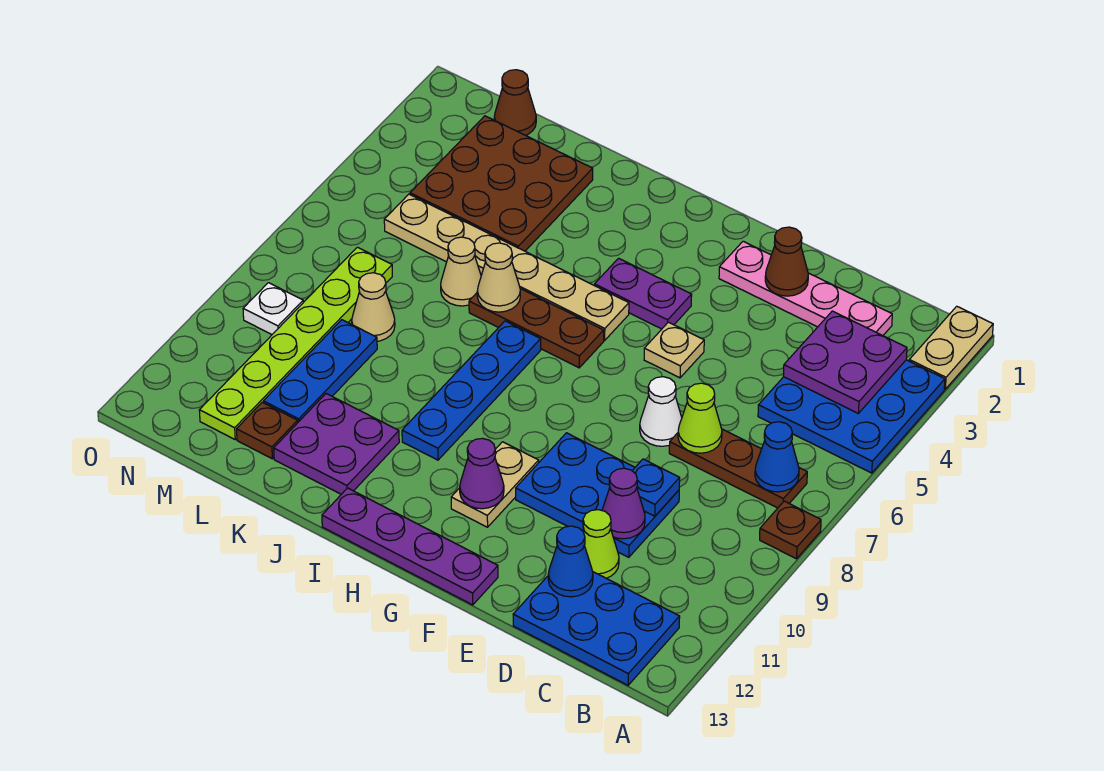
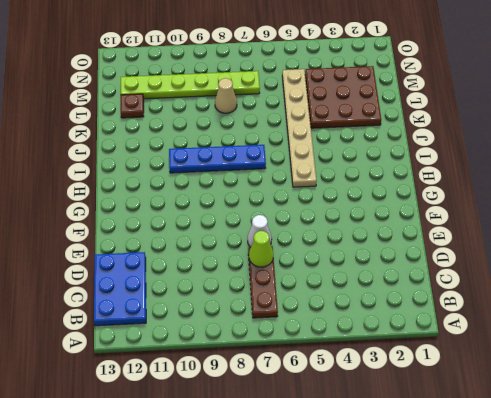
none -> tan plate A1:A2 level 1
none -> blue plate A3:C5 level 1
none -> brown plate A8 level 1
none -> pink plate C2:F2 level 1

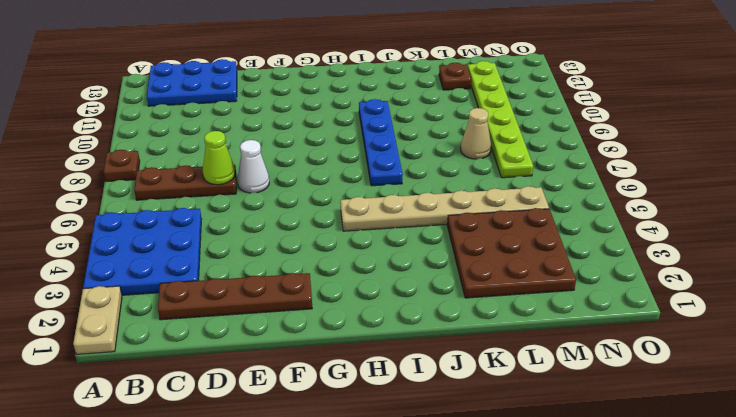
brown plate C2:F2 level 1 -> pink plate C2:F2 level 1
none -> blue plate D9:F10 level 1
none -> lime cone D11 level 1
none -> tan plate F5 level 1
none -> purple plate F13:I13 level 1

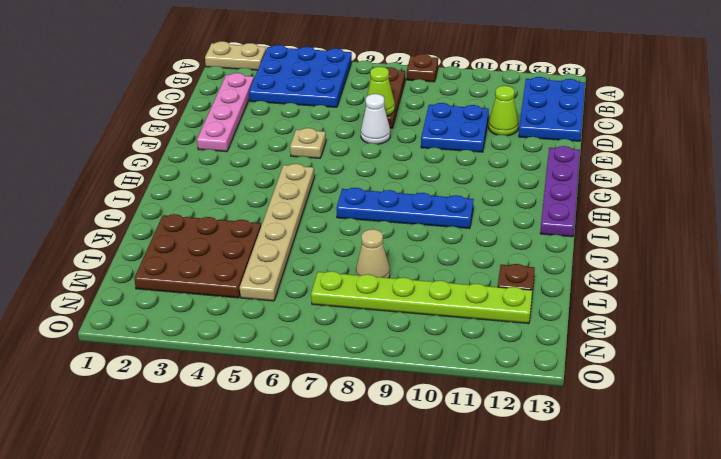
blue plate D9:E10 level 1 -> blue plate D9:F10 level 1
none -> purple plate G4:H4 level 1
none -> tan plate G10:G11 level 1
none -> brown plate H6:J6 level 1
none -> purple plate J11:K12 level 1

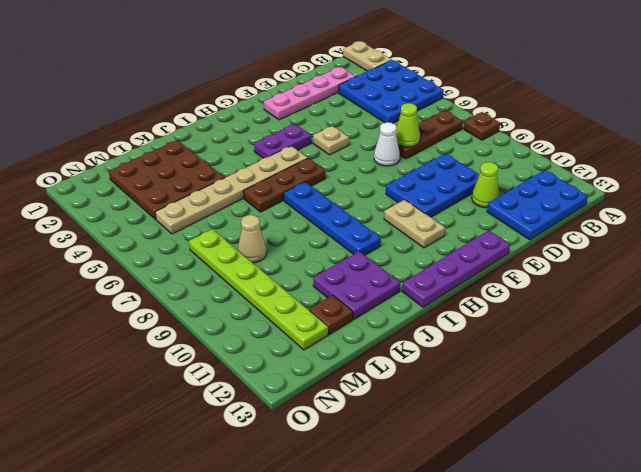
none -> tan cone K6 level 1
none -> blue plate L9:L11 level 1
none -> brown cone M1 level 1
none -> white plate N9 level 1

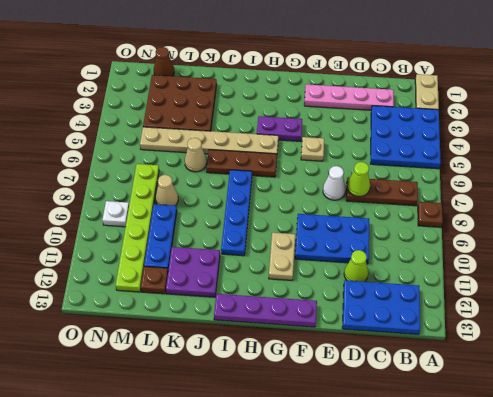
none -> purple plate B3:C4 level 2
none -> blue cone B7 level 2
none -> blue plate D9 level 2
none -> purple cone D10 level 2

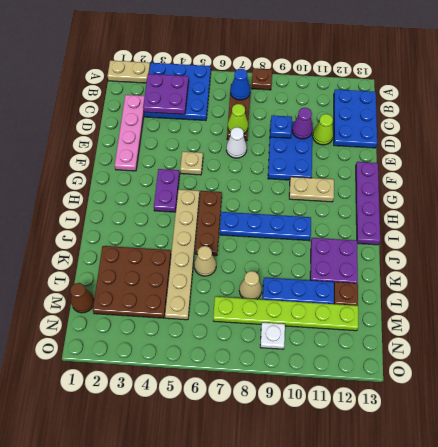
none -> blue cone D12 level 2
none -> brown cone E2 level 2
none -> purple cone G11 level 2
none -> tan cone J6 level 2

